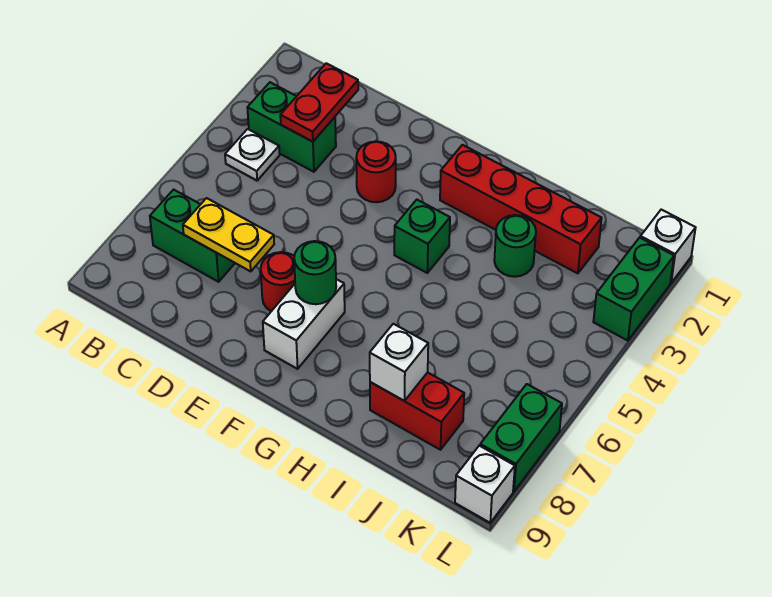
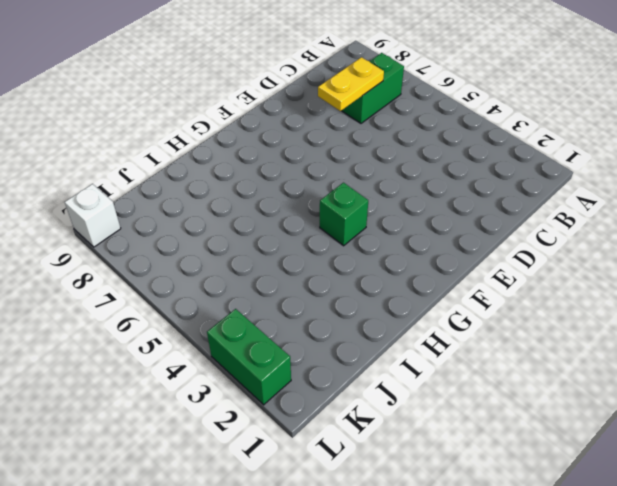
none -> green brick B3:C3 level 1
none -> white plate B4 level 1
none -> red round brick E3 level 1

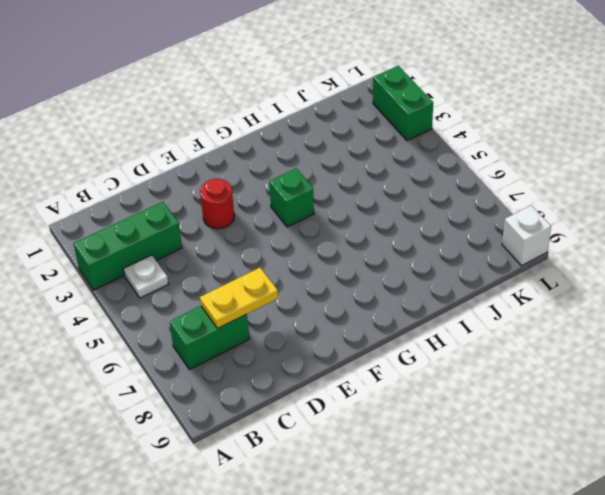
green brick A3:C3 level 1 -> green brick B3:C3 level 1
none -> red round brick E7 level 1
none -> white brick F7:F8 level 1
none -> red brick G2:J2 level 1

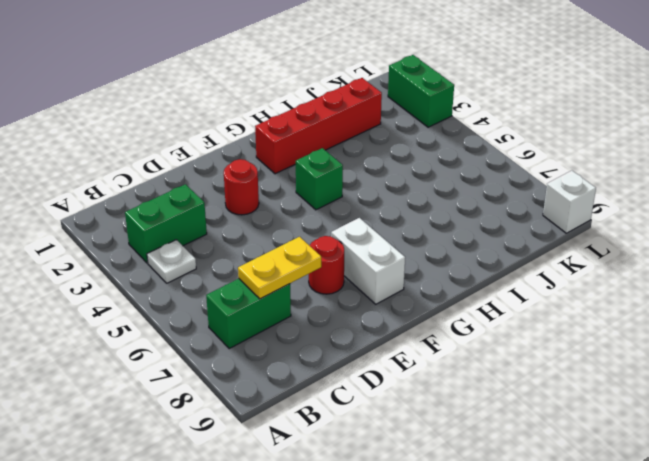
none -> green round brick I3 level 1
none -> red brick I8:J8 level 1
none -> white brick L1 level 1

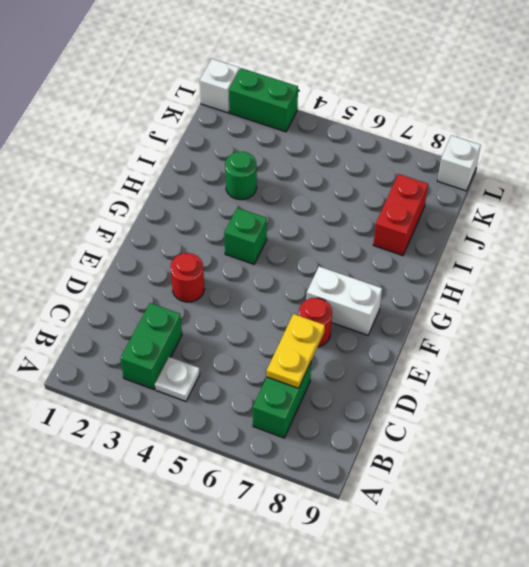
none -> red brick G2:J2 level 1
none -> green brick L7:L8 level 1
none -> red plate C2:C3 level 2

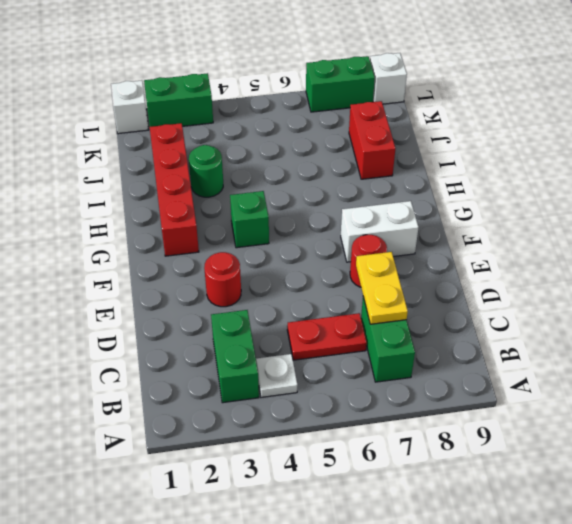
red plate C5:C6 level 1 -> red plate C2:C3 level 2
none -> green round brick F7 level 2
none -> white brick I8 level 2

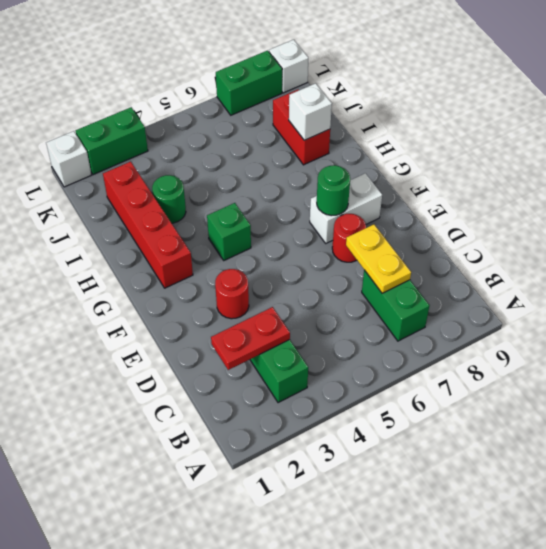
none -> white plate B4 level 1

